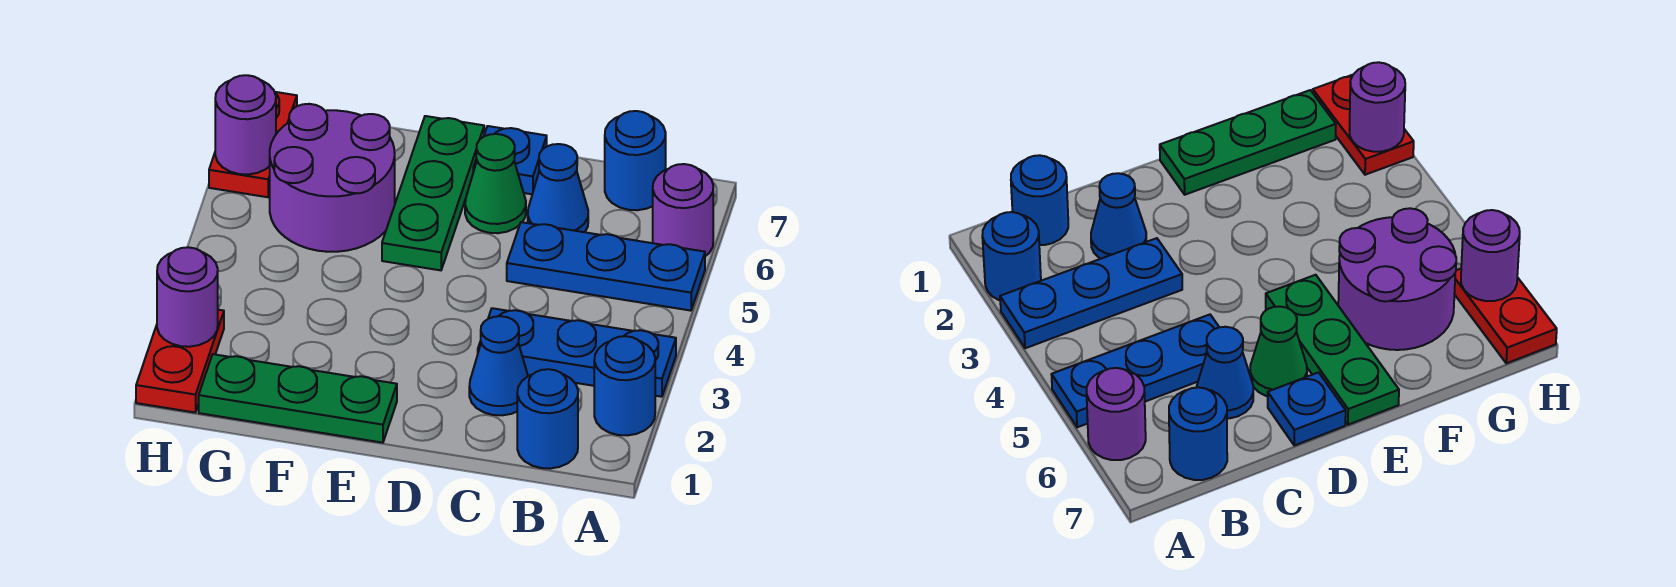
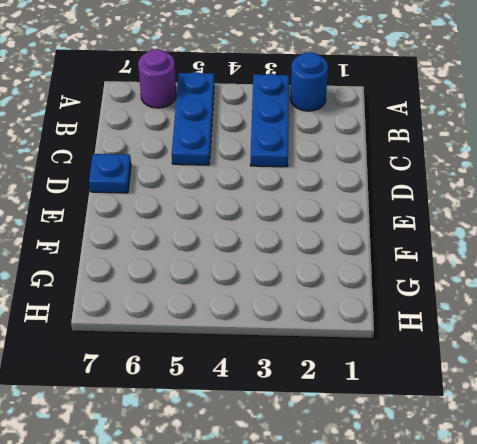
none -> blue round brick B1 level 1
none -> blue round brick B7 level 1
none -> blue cone C2 level 1

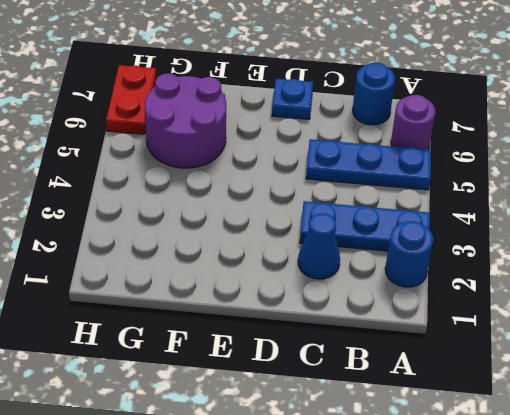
none -> blue round brick B1 level 1
none -> blue cone C6 level 1
none -> green cone D6 level 1

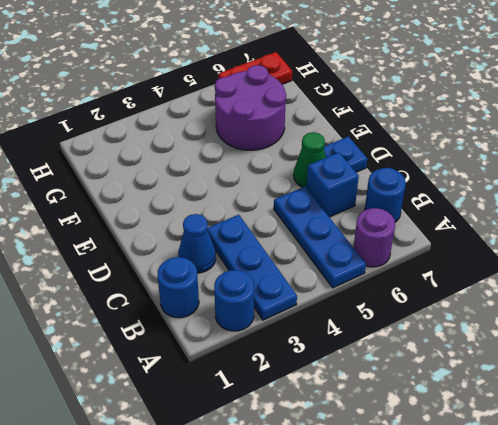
blue brick C6 level 1 -> blue cone C6 level 1
none -> green plate E1:G1 level 1
none -> green plate E5:E7 level 1
none -> red plate H1:H2 level 1

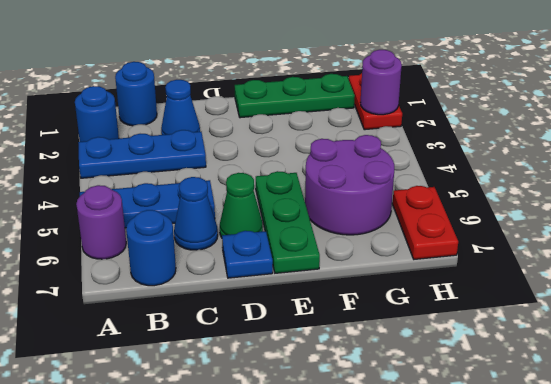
none -> purple round brick H6 level 2

